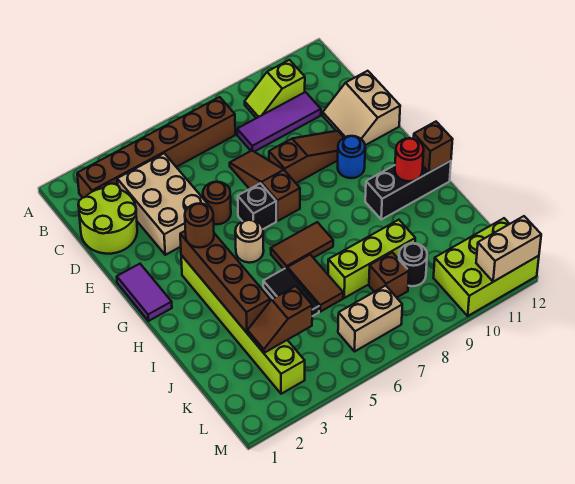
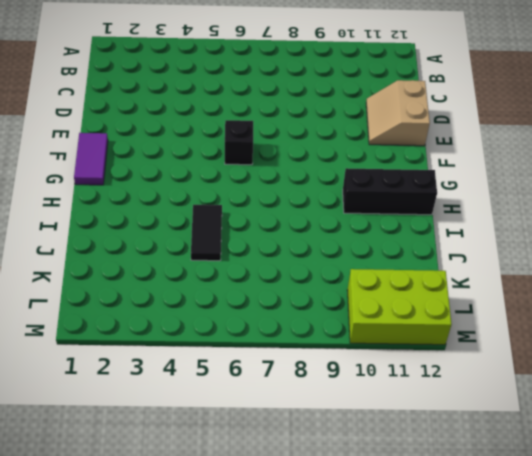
none -> brown brick B2:B7 level 1
none -> lime slope B9:B10 level 1 top 10
none -> lime round brick C1:D2 level 1

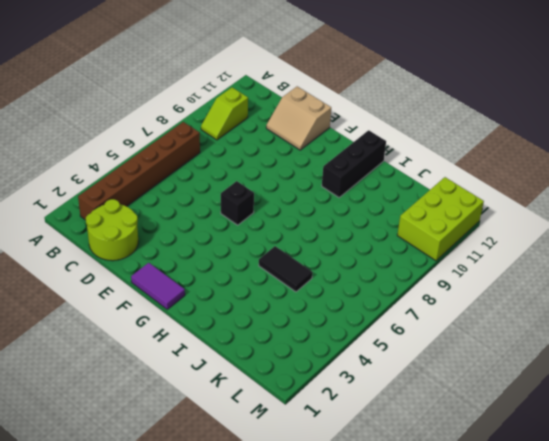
none -> tan brick C3:E4 level 1
none -> purple tile C8:C10 level 1
none -> brown slope D7:F7 level 1 top F

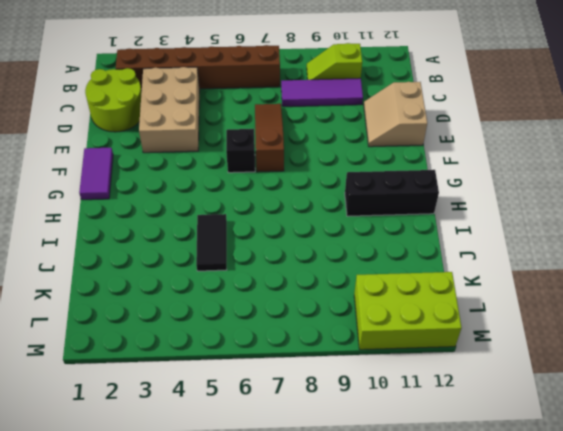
none -> brown round brick E5 level 1
none -> brown slope E8:E10 level 1 top 8
none -> blue round brick F10 level 1

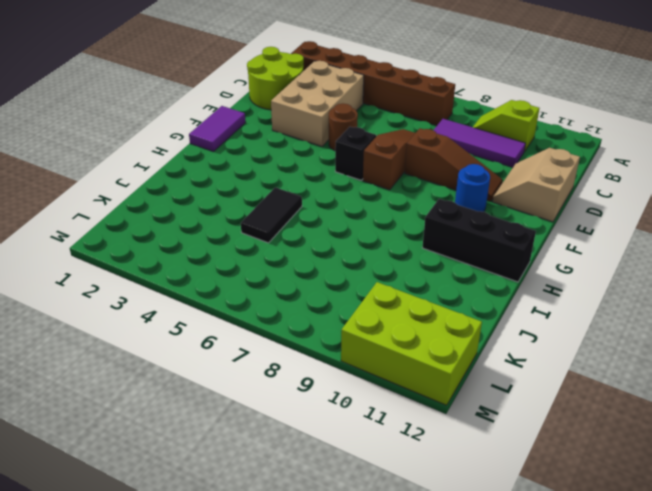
none -> lime brick G3:L3 level 1
none -> tan round brick G5 level 1
none -> brown tile H6:H7 level 1

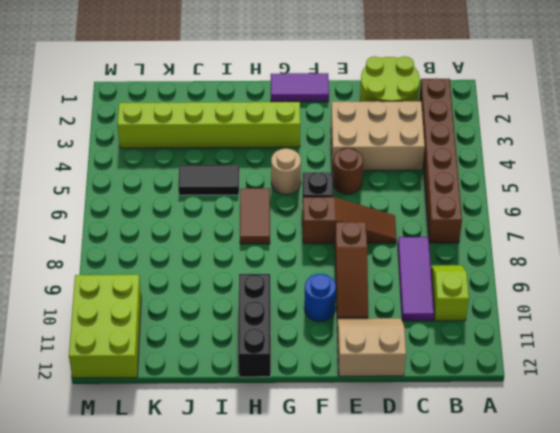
none -> brown tile I6:J6 level 1
none -> lime brick J7:J9 level 1
none -> brown brick K8 level 1

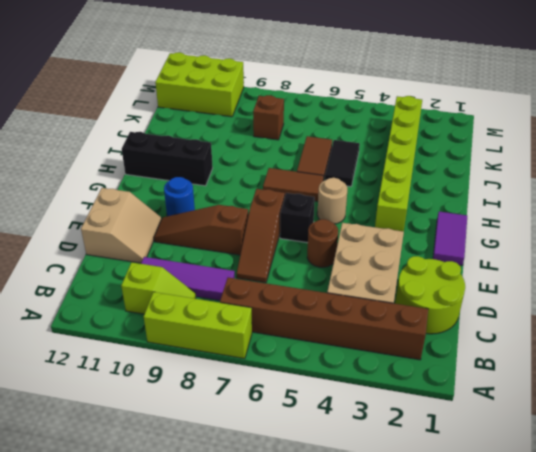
lime brick A7:A9 level 1 -> lime brick J7:J9 level 1
none -> black round brick K9 level 1
none -> tan brick L6:L7 level 1
none -> brown brick G3:J3 level 2

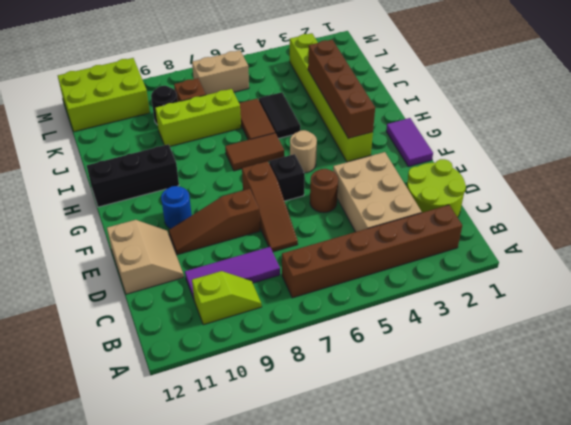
none -> red round brick H11 level 2
none -> brown brick H12 level 2
none -> brown slope K3:K4 level 2 top 4

